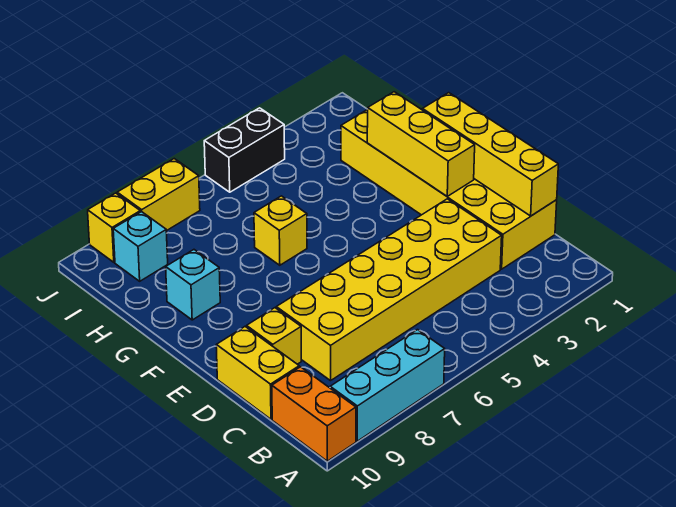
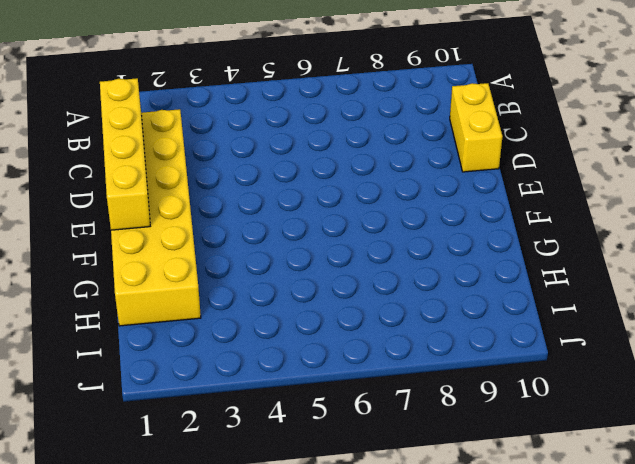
none -> cyan brick A7:A9 level 1
none -> orange brick A10:B10 level 1
none -> yellow brick C3:D8 level 1

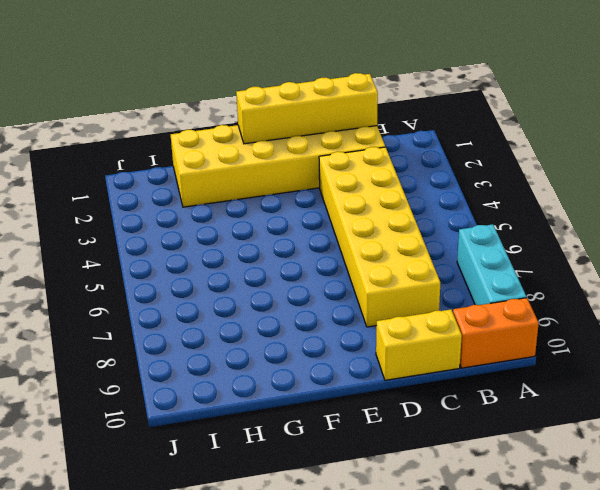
none -> yellow brick D9 level 1
none -> yellow brick G6 level 1
none -> cyan brick G9 level 1

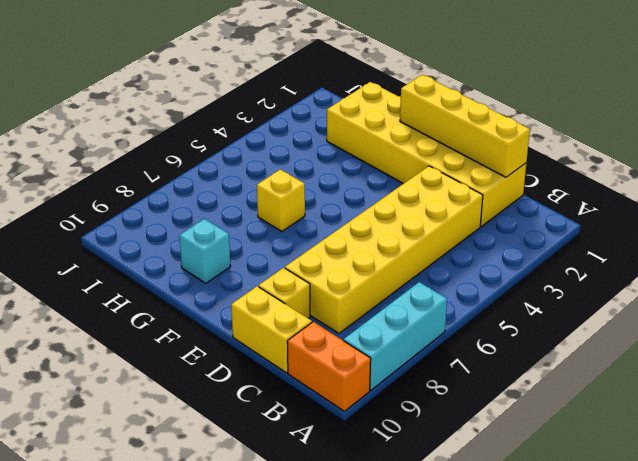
none -> cyan brick I9 level 1
none -> black brick J4:J5 level 1
none -> yellow brick J7:J8 level 1

